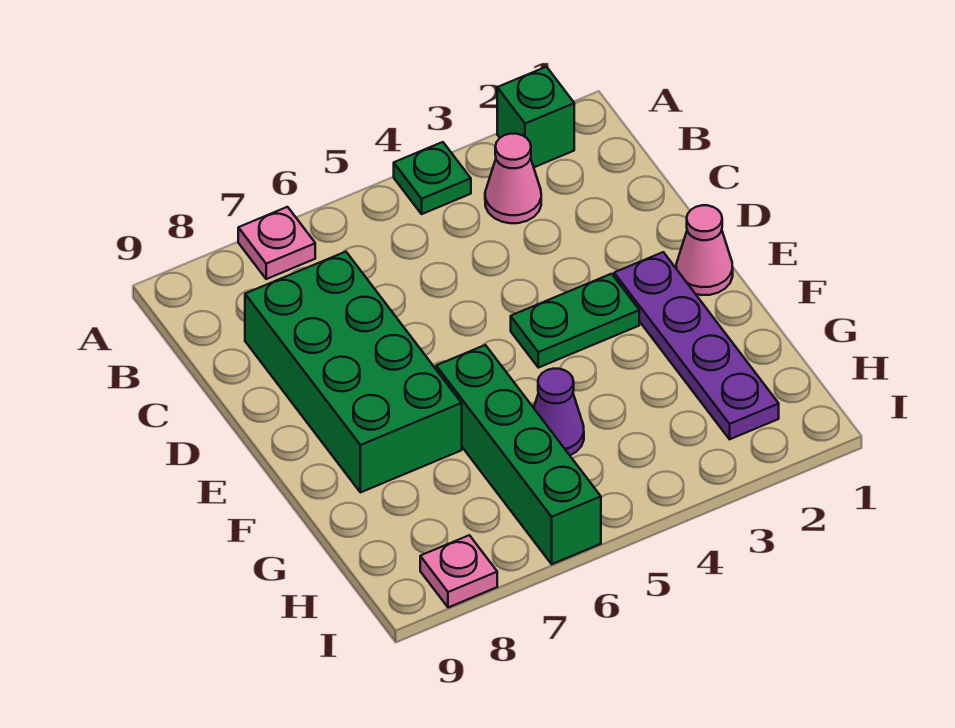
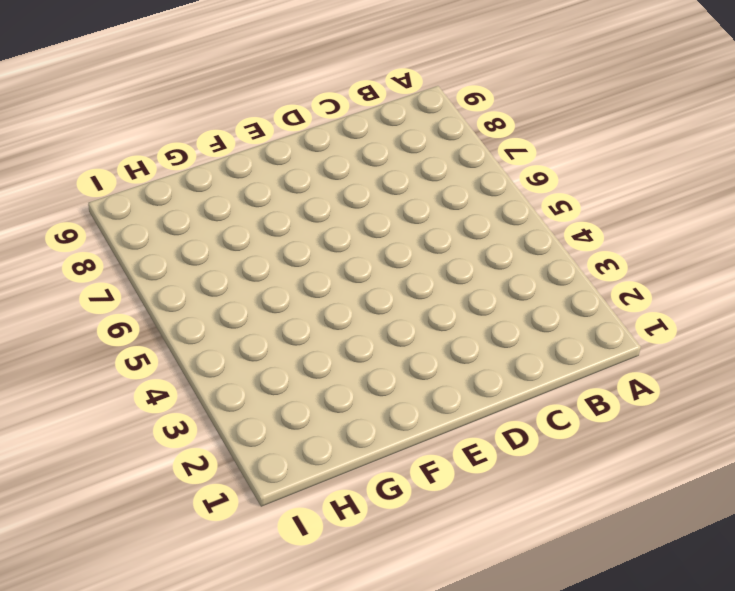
none -> green brick A2 level 1
none -> green plate A4 level 1

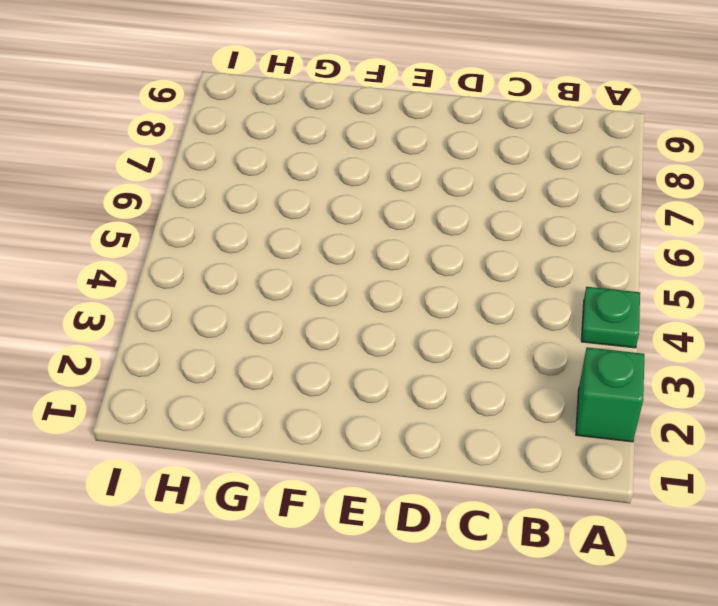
none -> pink plate A7 level 1
none -> pink cone B3 level 1

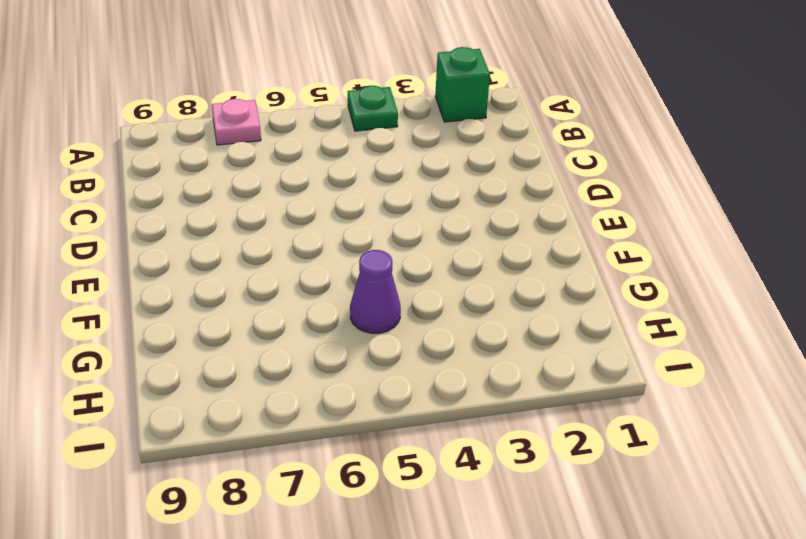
none -> pink cone B3 level 1
none -> green brick C7:F8 level 1

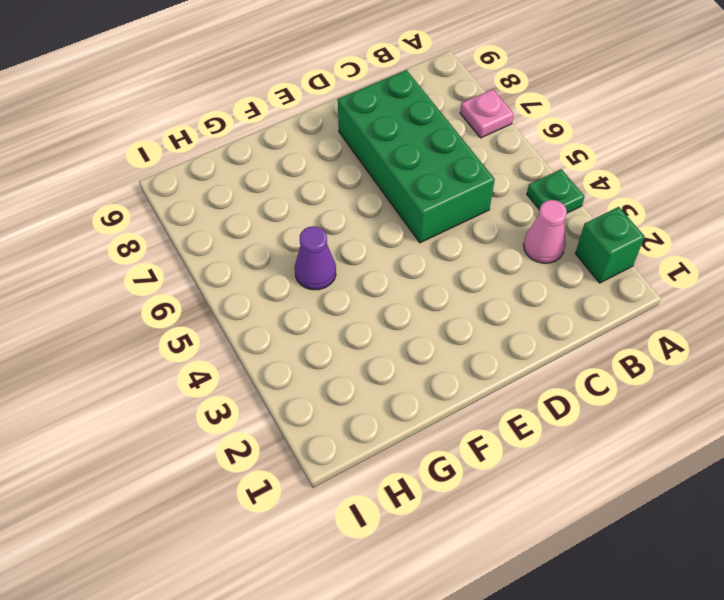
green brick C5:D8 level 1 -> green brick C7:F8 level 1
none -> pink cone E1 level 1
none -> purple plate E2:H2 level 1

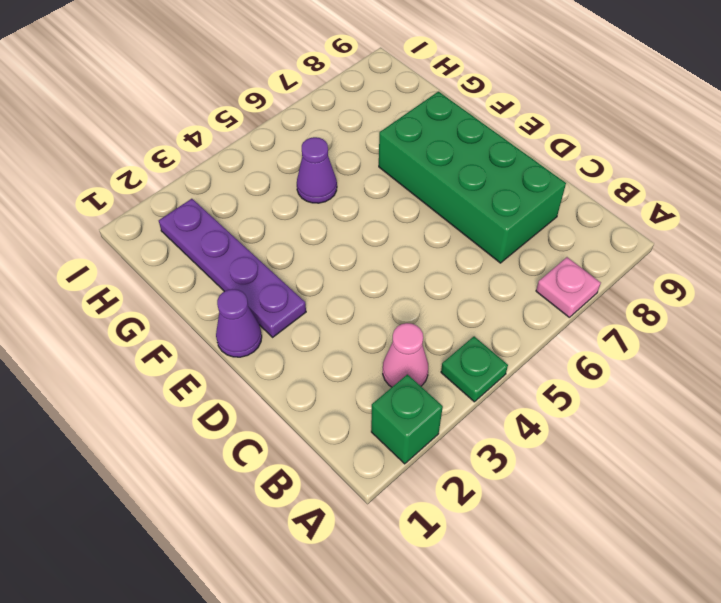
purple cone E1 level 1 -> pink cone E1 level 1
none -> green plate E3:E4 level 1
none -> green brick F6:I6 level 1

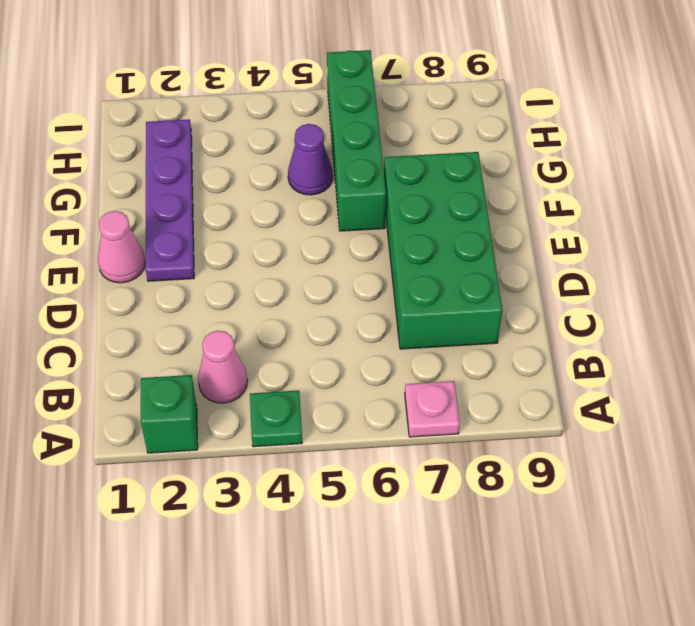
none -> green plate E3:E4 level 1
none -> pink plate I8 level 1

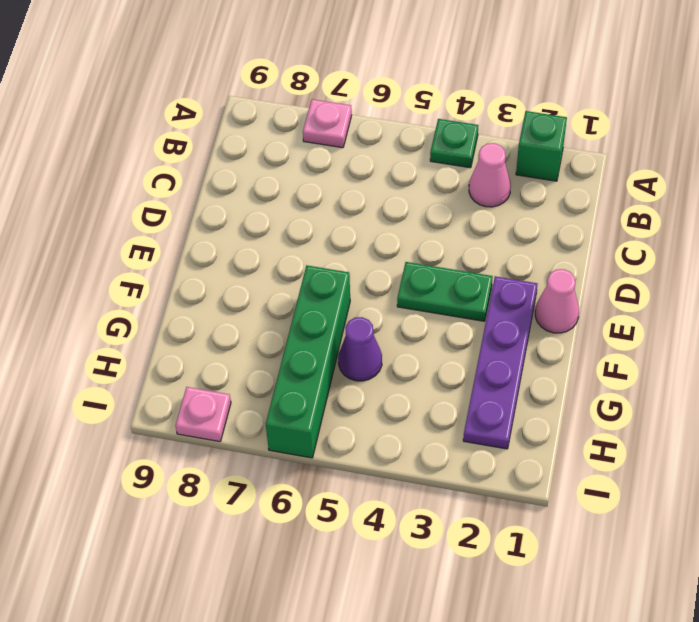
none -> green brick C7:F8 level 1

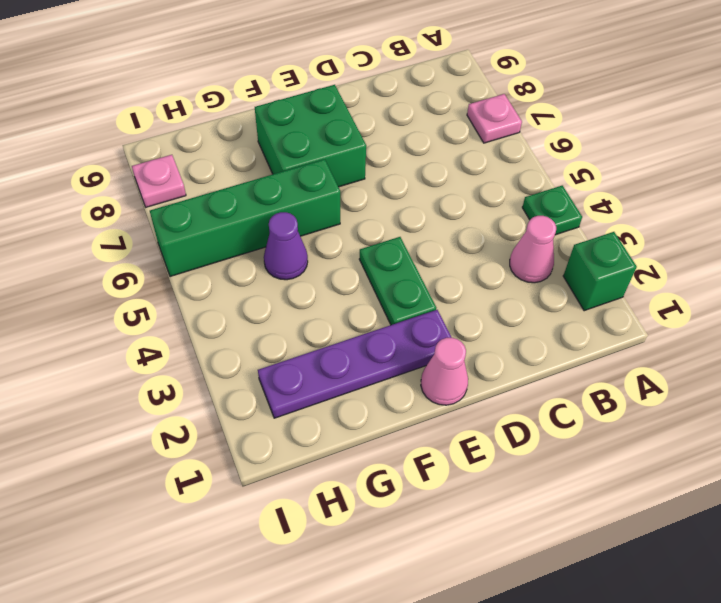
green brick E7:F8 level 1 -> green brick C7:F8 level 1

